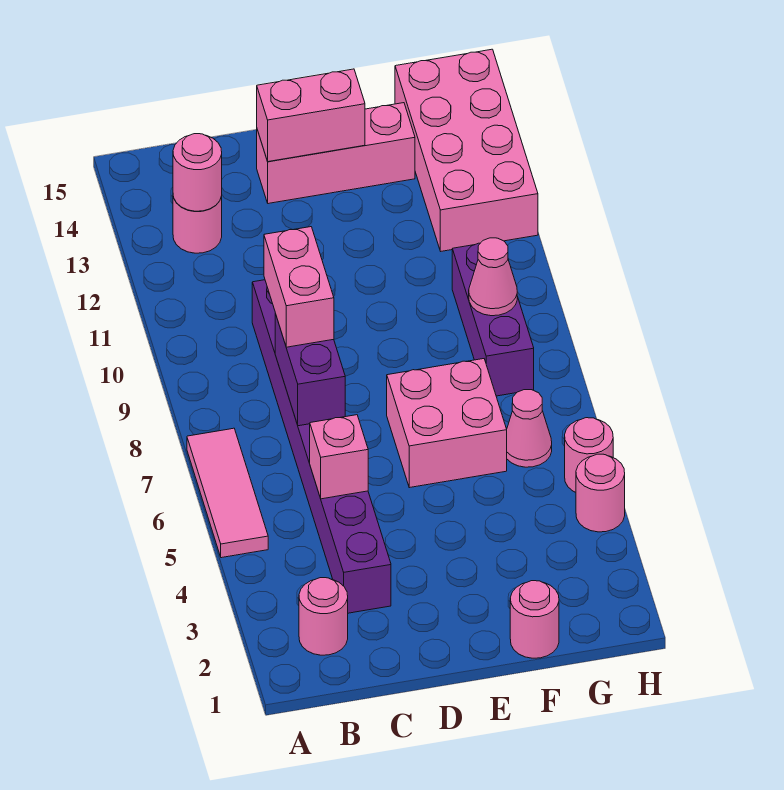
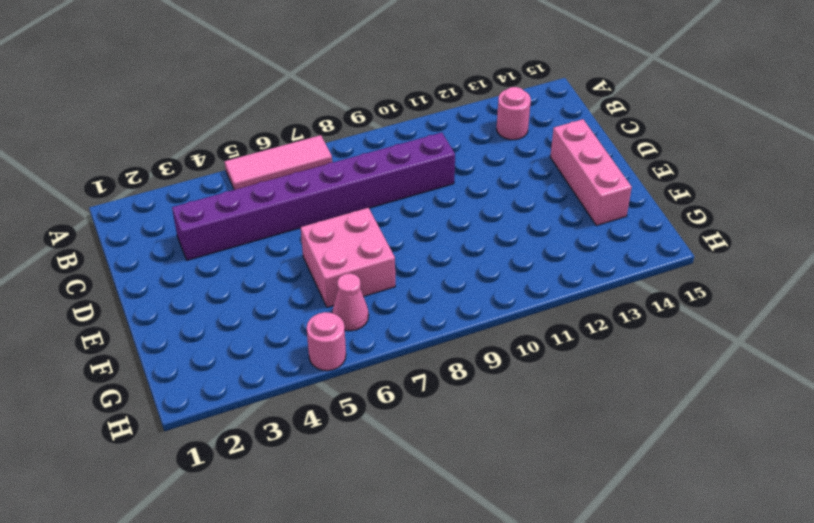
none -> pink round brick B2 level 1
none -> pink round brick F1 level 1
none -> purple brick G8:G10 level 1

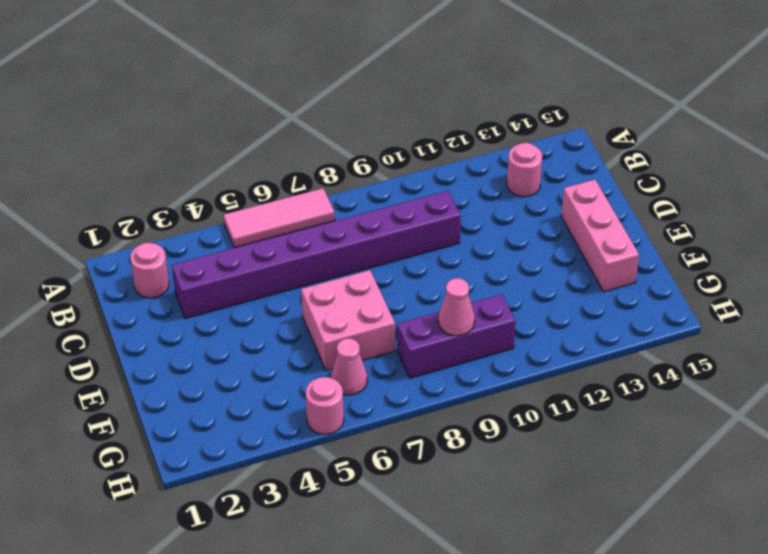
none -> pink round brick F1 level 1
none -> pink brick G12:H15 level 1
none -> pink round brick H4 level 1

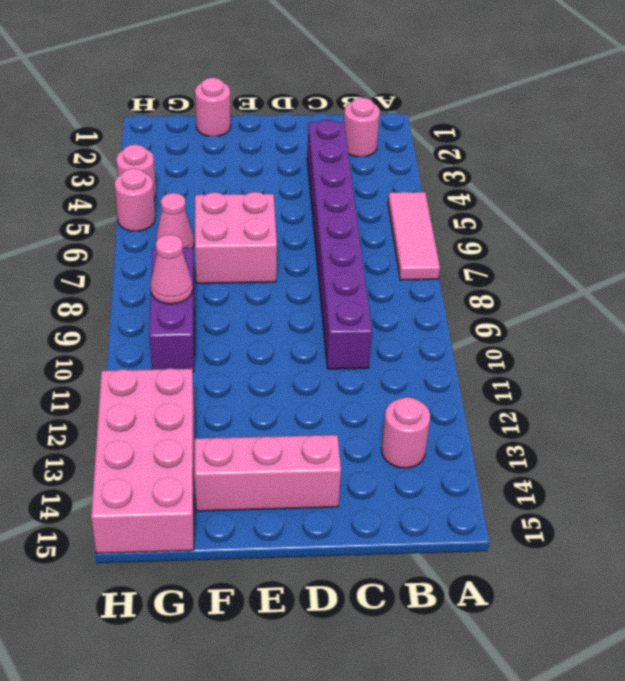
none -> pink round brick B13 level 2
none -> pink brick C5 level 2
none -> purple brick C7:C8 level 2

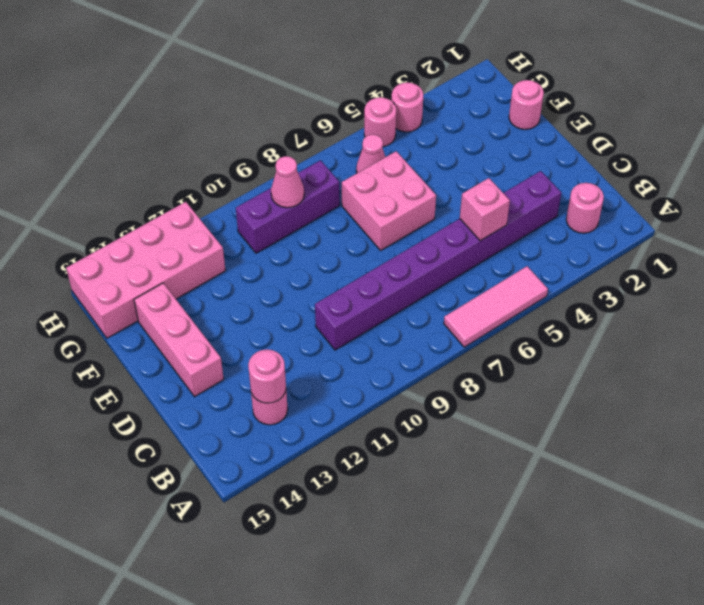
none -> purple brick C7:C8 level 2
none -> pink brick D14:E14 level 2
none -> pink brick C8:C9 level 3

